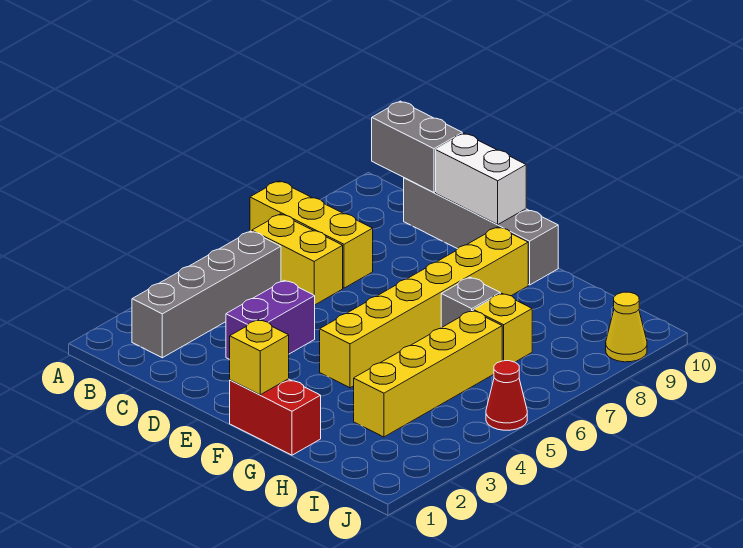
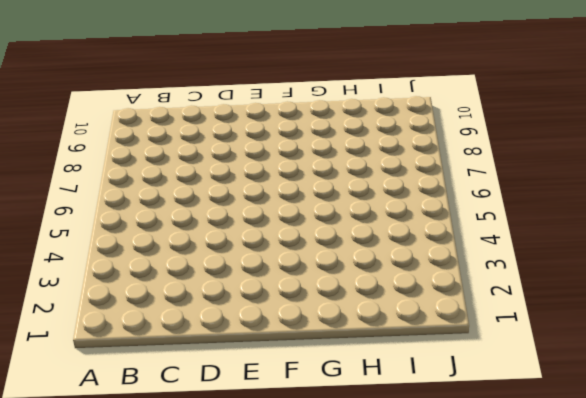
none -> yellow brick A7:C7 level 1
none -> grey brick B2:B5 level 1
none -> yellow brick B6:C6 level 1

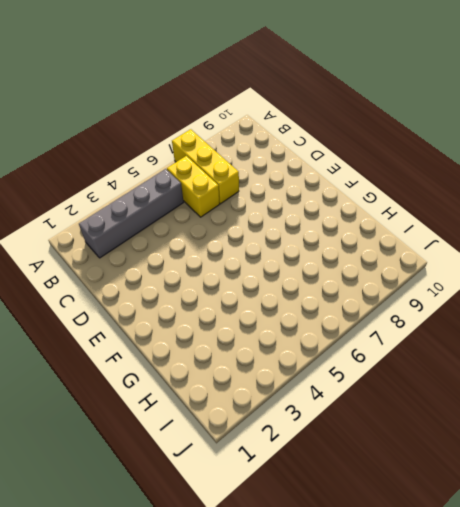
none -> grey brick C10:F10 level 1
none -> purple brick D3:D4 level 1
none -> red brick F1:G1 level 1

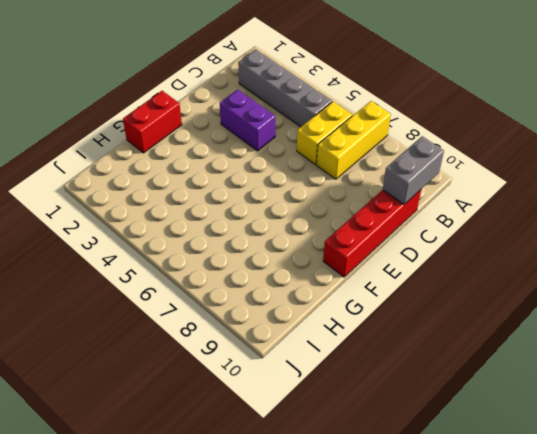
red brick C10:F10 level 1 -> grey brick C10:F10 level 1
none -> yellow brick F4:F9 level 1
none -> grey brick G7 level 1
none -> yellow brick H3:H6 level 1

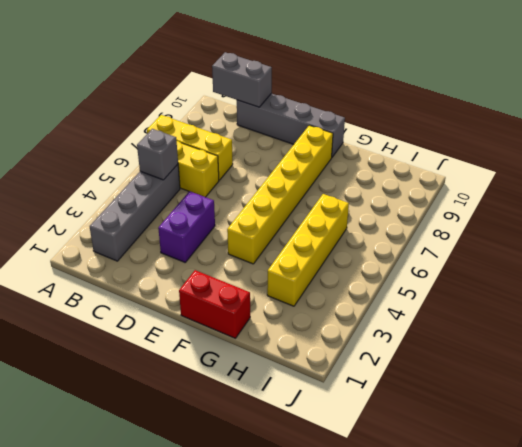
grey brick B5 level 2 -> grey brick G7 level 1
none -> yellow brick H7 level 1
none -> red cone J5 level 1
none -> yellow cone J9 level 1

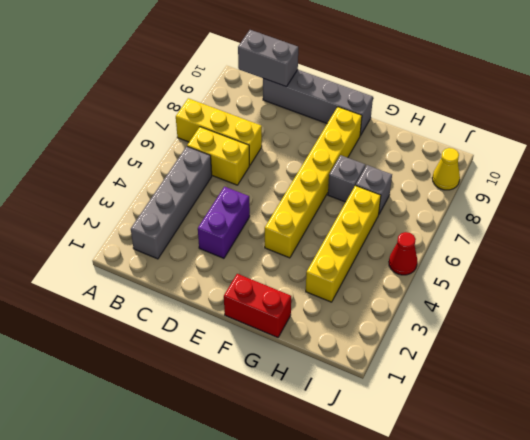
grey brick H7 level 1 -> yellow brick H7 level 1
none -> white brick D10:E10 level 2
none -> yellow brick F1 level 2

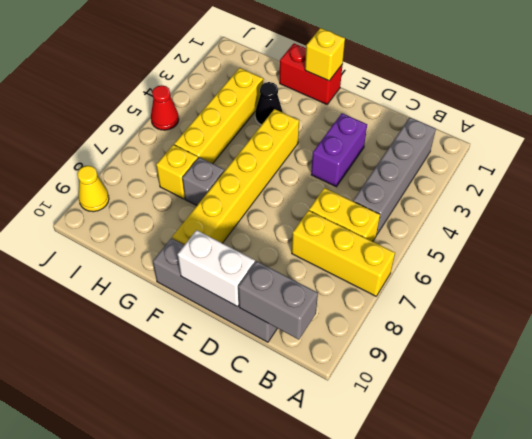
black cone G3 level 1 -> none

